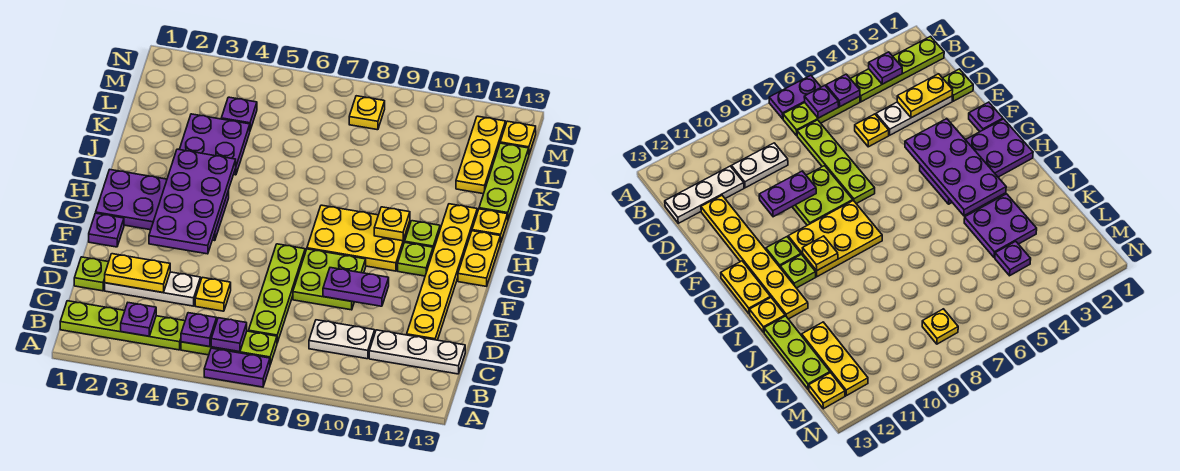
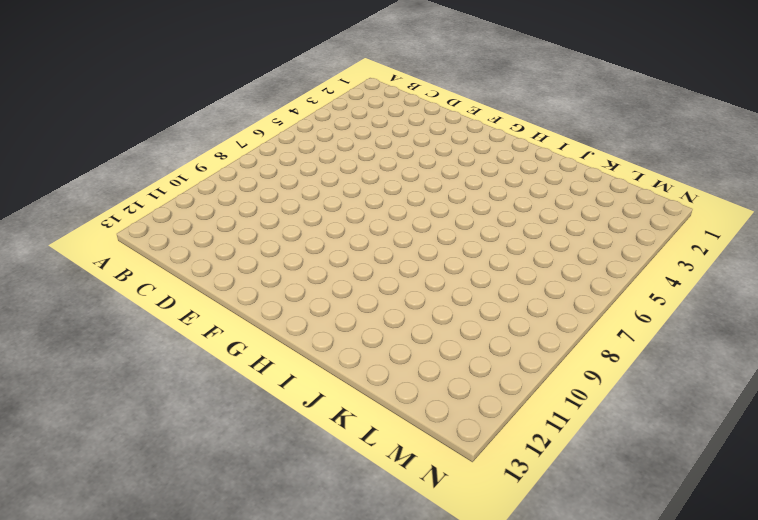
none -> purple plate A6:A7 level 1
none -> lime plate B1:B4 level 1
none -> lime plate B5:B7 level 1
none -> lime plate C7:F7 level 1

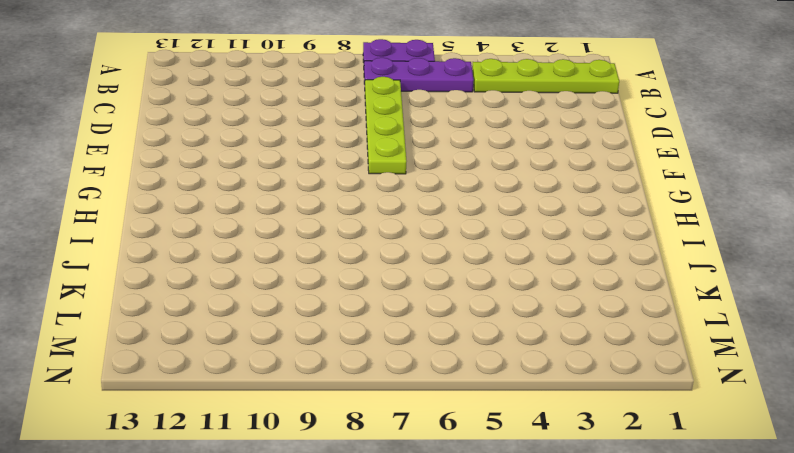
purple plate B5:B7 level 1 -> lime plate B5:B7 level 1
none -> white plate C9:C10 level 1
none -> white plate C11:C13 level 1
none -> lime plate D1 level 1
none -> white plate D2:D4 level 1

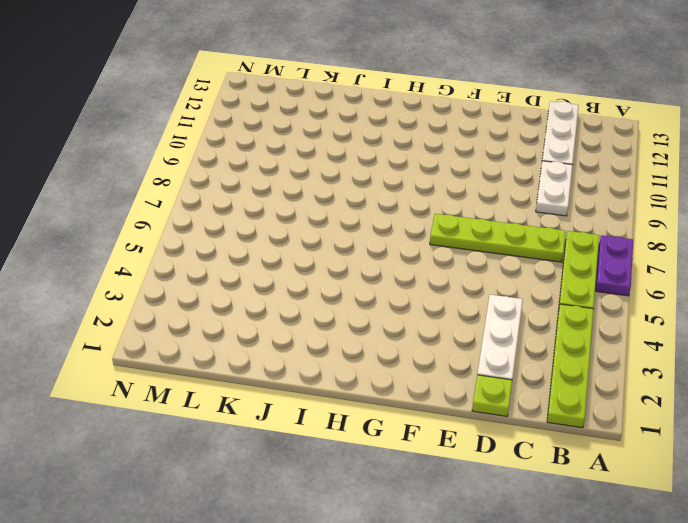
none -> yellow plate D5 level 1
none -> yellow plate D12:I12 level 1
none -> lime plate E8:F9 level 1
none -> purple plate F1 level 1

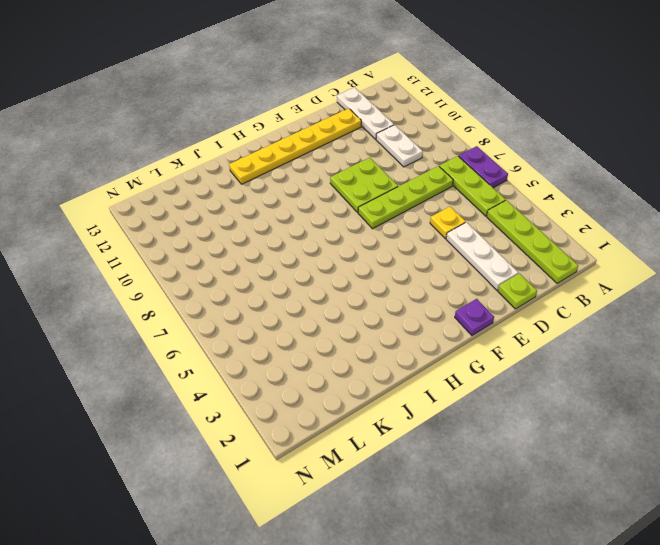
none -> purple plate G1:H4 level 1
none -> yellow plate G8:H10 level 1
none -> lime plate G11 level 1
none -> yellow plate G13:H13 level 1

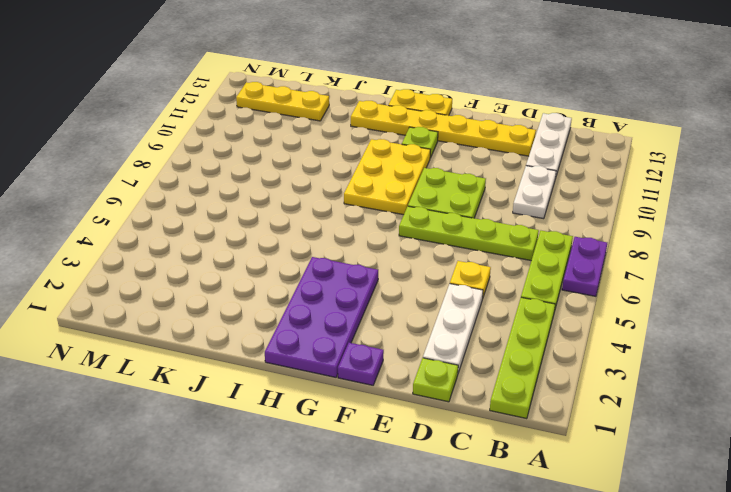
none -> lime plate H11 level 1
none -> yellow plate I13 level 1
none -> purple plate J3:K4 level 1
none -> lime plate J13:L13 level 1

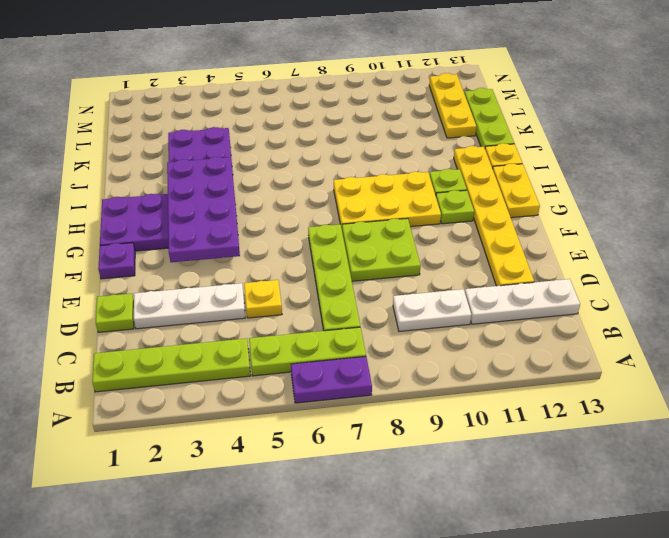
none -> purple plate L4 level 1
none -> yellow plate M8 level 1
none -> yellow plate M13 level 1
none -> purple plate B3 level 2

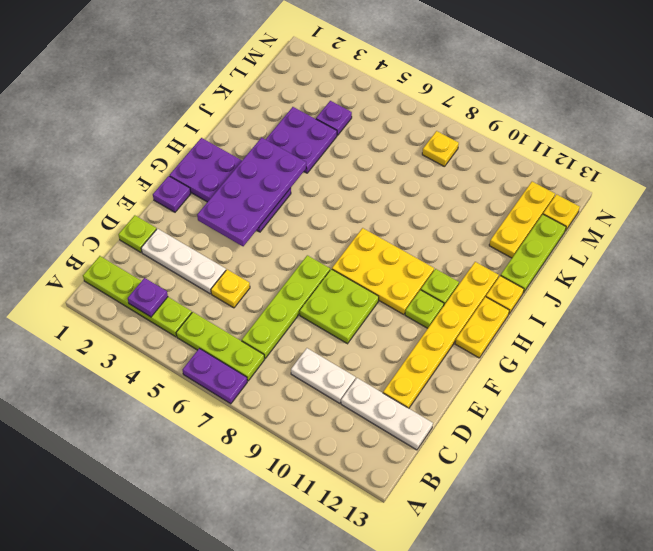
none -> purple plate B5 level 2
none -> purple plate B6 level 2
none -> yellow plate D2:D3 level 2
none -> purple plate E9:E10 level 2

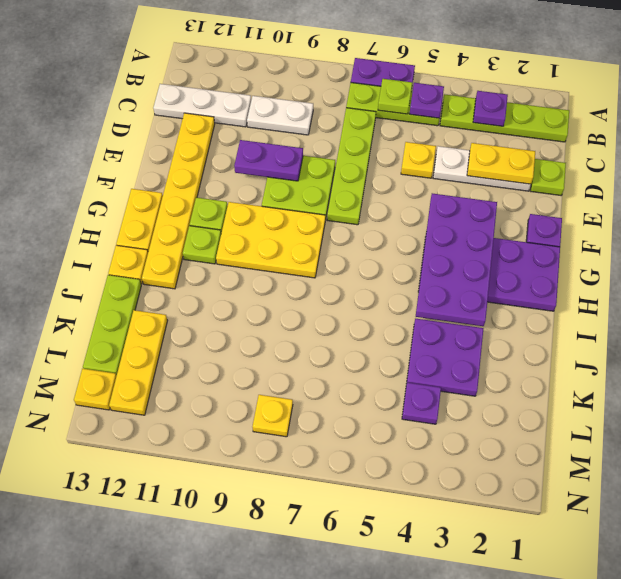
lime plate B6 level 2 -> purple plate B6 level 2
none -> yellow plate H10 level 2

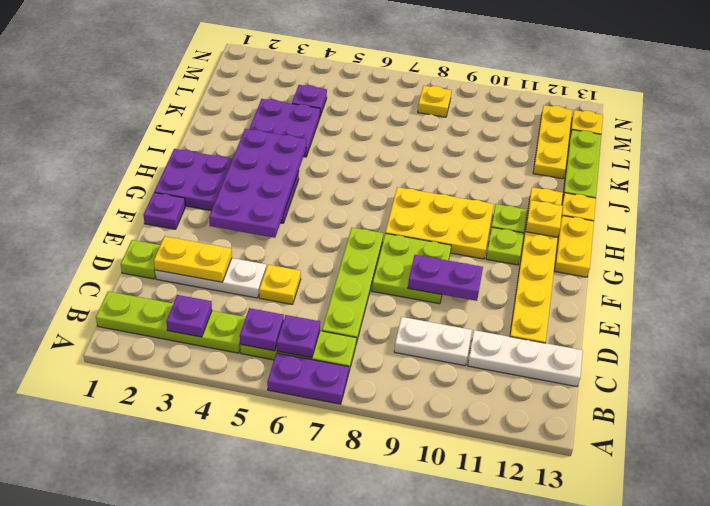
yellow plate H12 level 2 -> yellow plate H10 level 2

